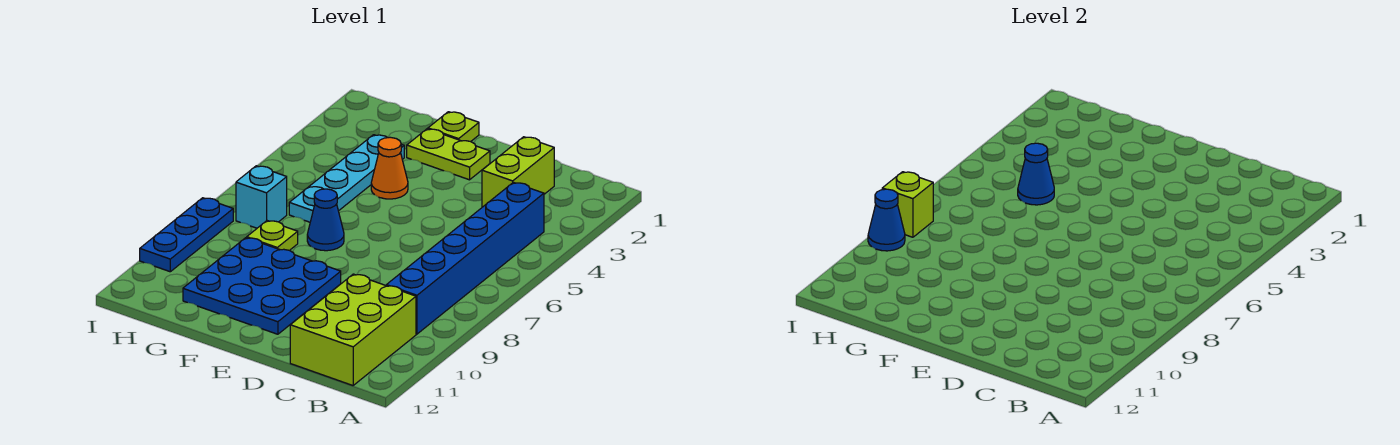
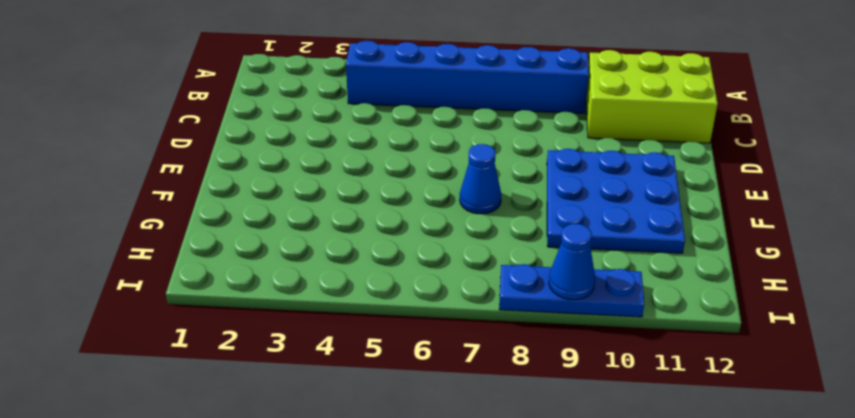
none -> lime brick C2:C3 level 1
none -> lime plate E2:F2 level 1
none -> lime plate F1 level 1

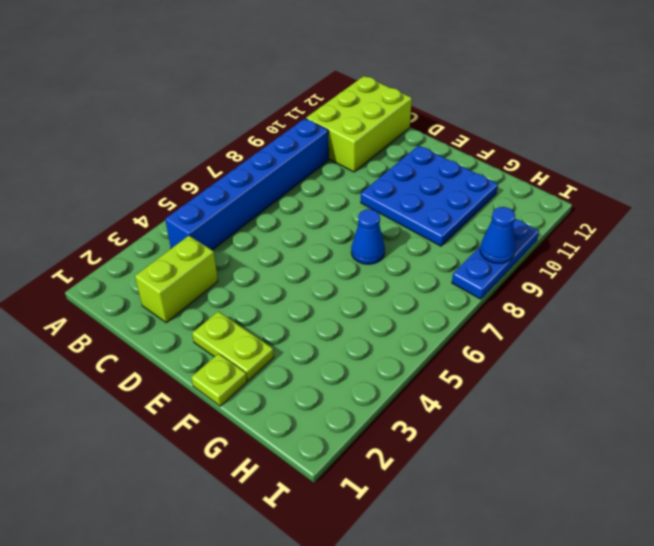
none -> orange cone F4 level 1
none -> cyan plate G3:G6 level 1
none -> lime plate G8 level 1

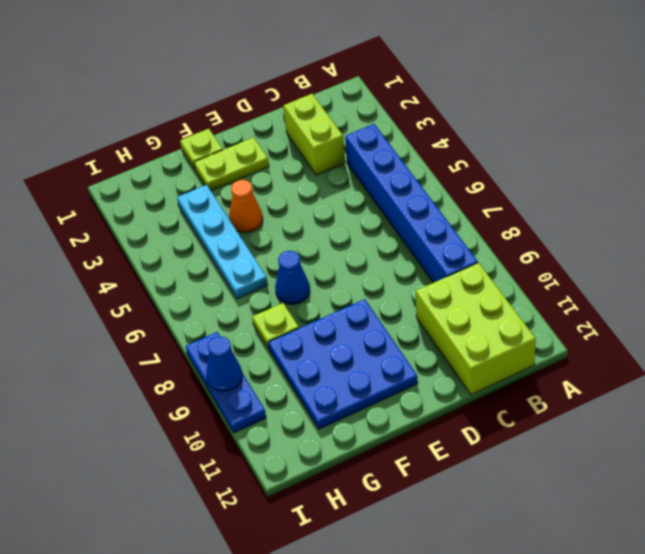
none -> cyan brick H7 level 1
none -> blue cone G5 level 2
none -> lime brick I8 level 2

